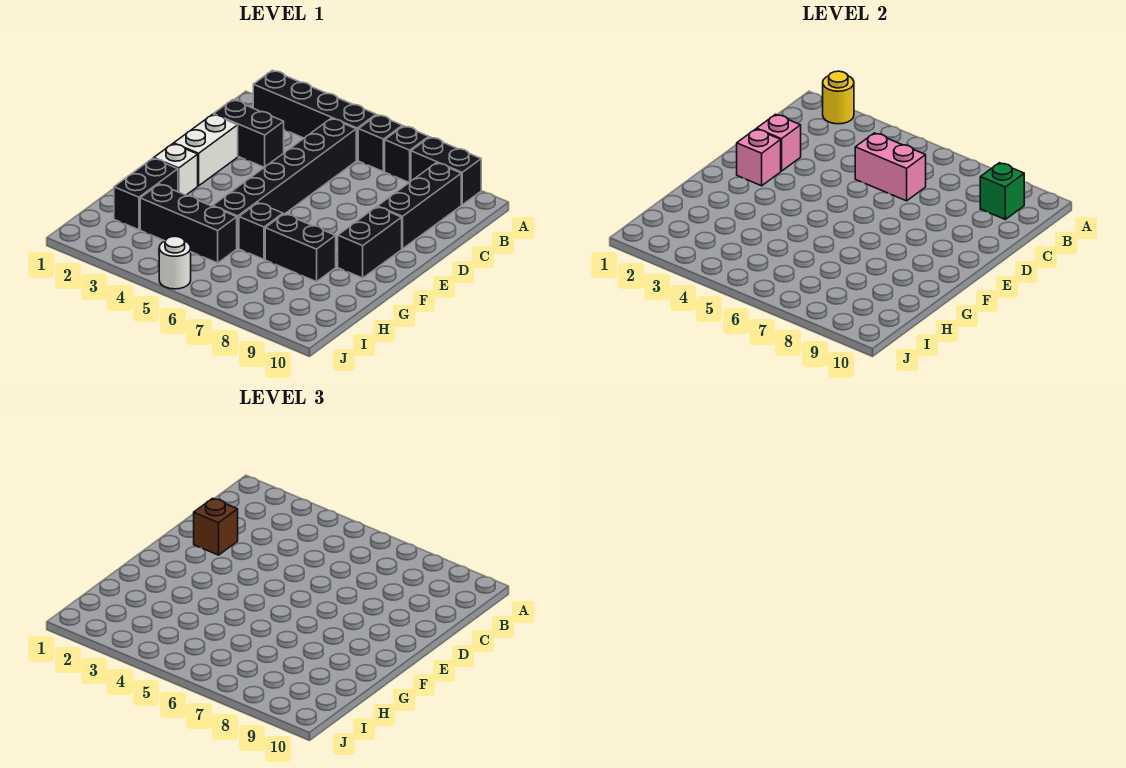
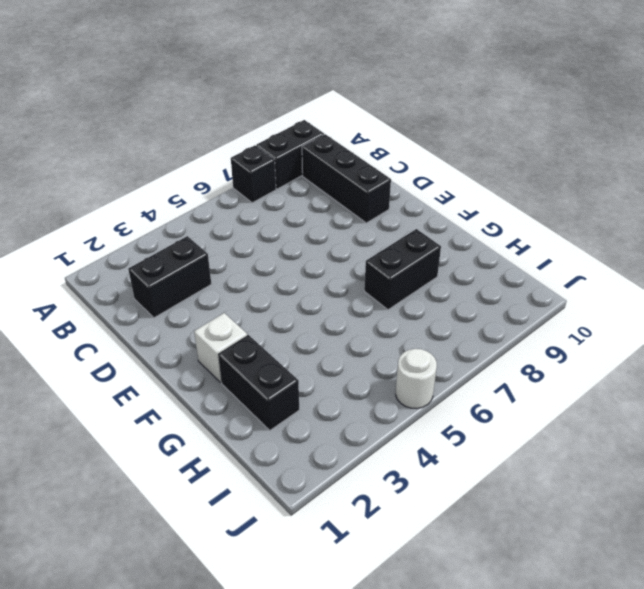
none -> black brick A2:A5 level 1
none -> black brick A6 level 1
none -> black brick B5:G5 level 1

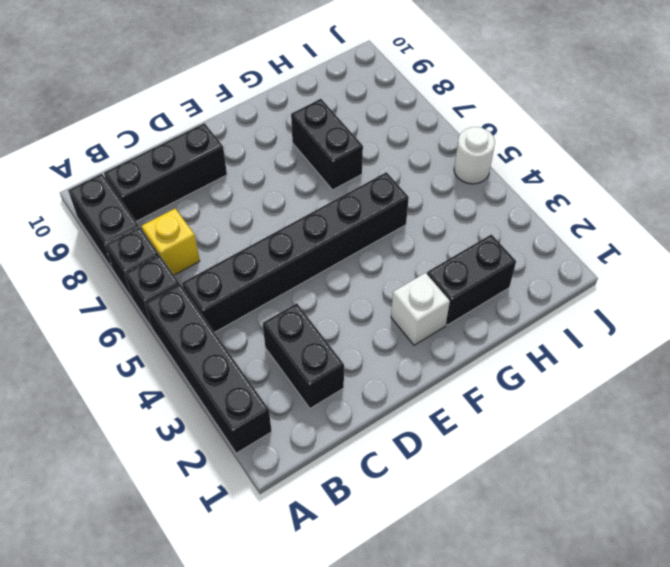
yellow brick B7 level 1 -> none
none -> white brick D2:E2 level 1
none -> black brick E9:F9 level 1
none -> black brick G6 level 1

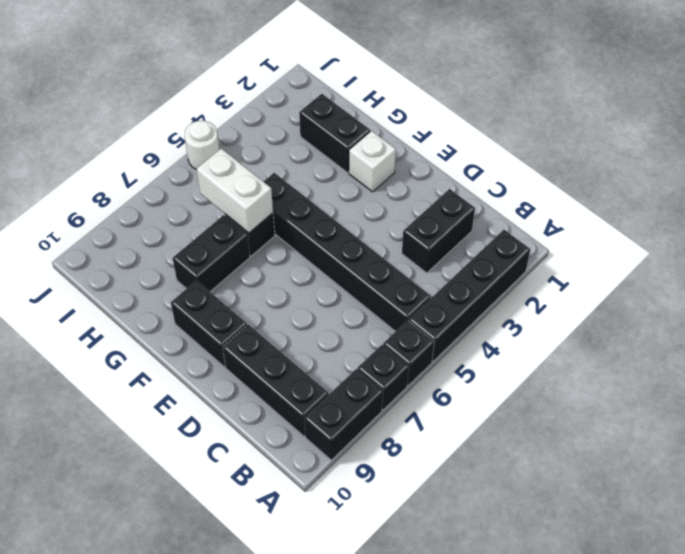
white brick G6:H6 level 2 -> white brick D2:E2 level 1
none -> black brick H3:H5 level 1
none -> yellow round brick A2 level 2
none -> green brick B9 level 2

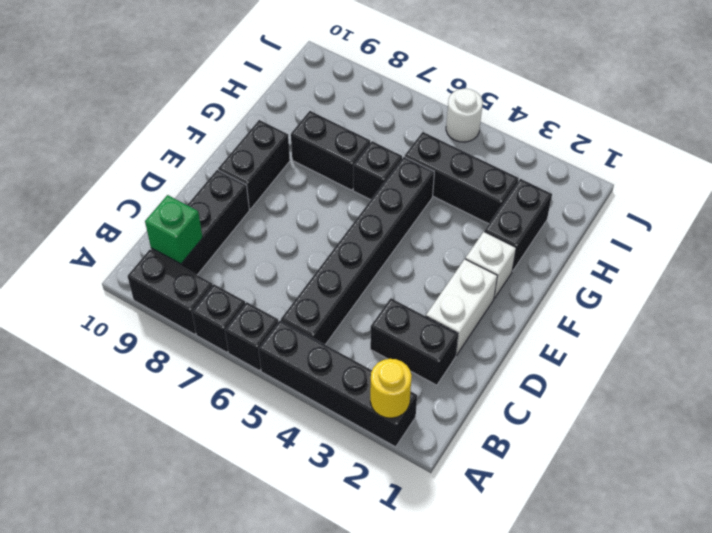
none -> pink brick C5:C6 level 2
none -> pink brick D2 level 2
none -> pink brick E2 level 2

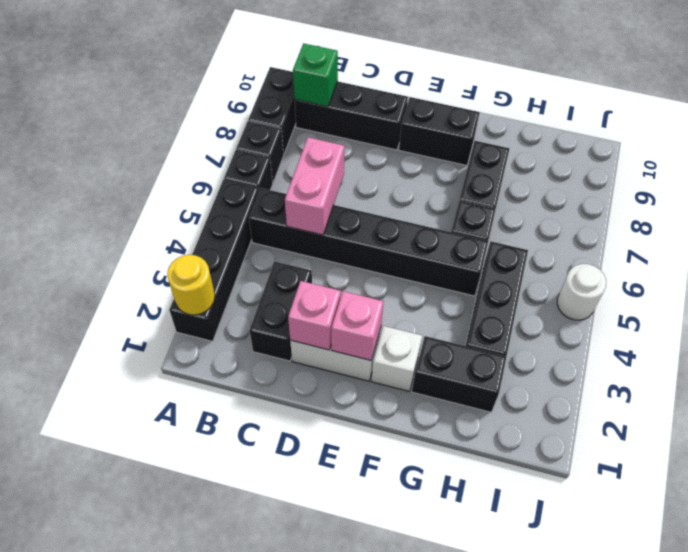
none -> brown brick D2 level 3

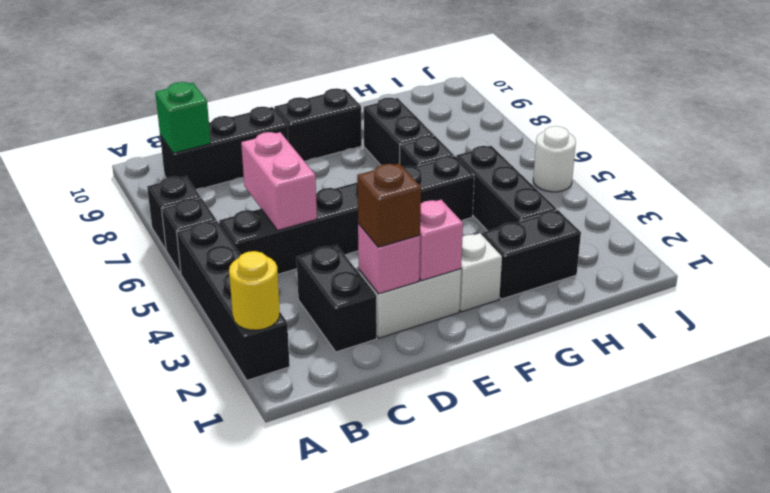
none -> black brick A8:A9 level 1

